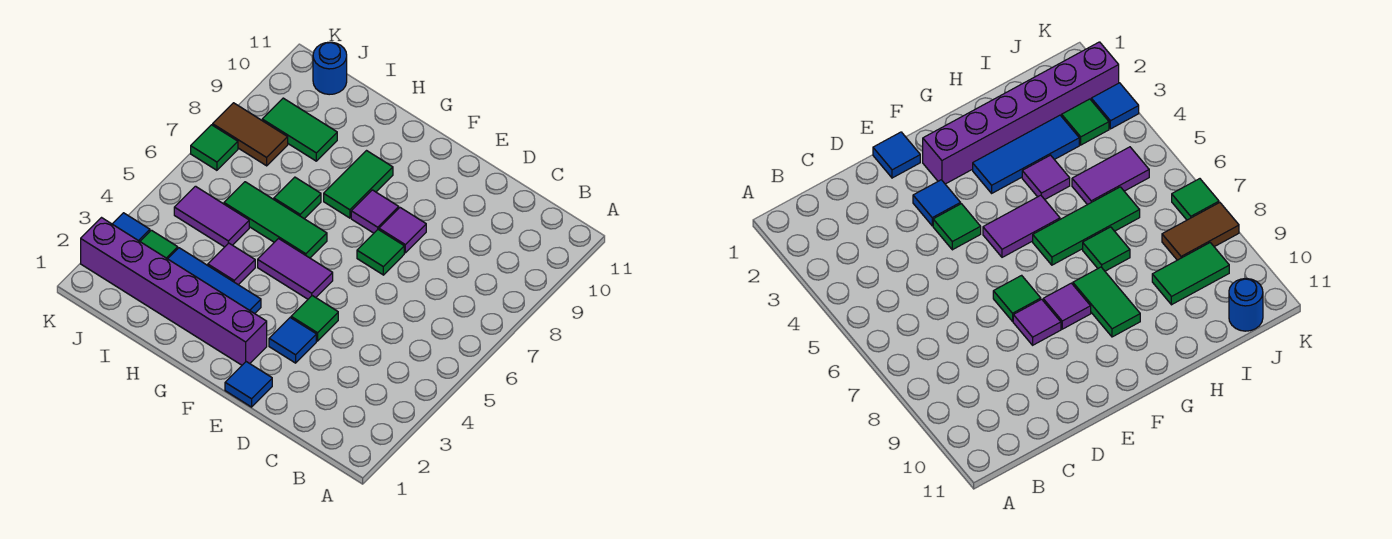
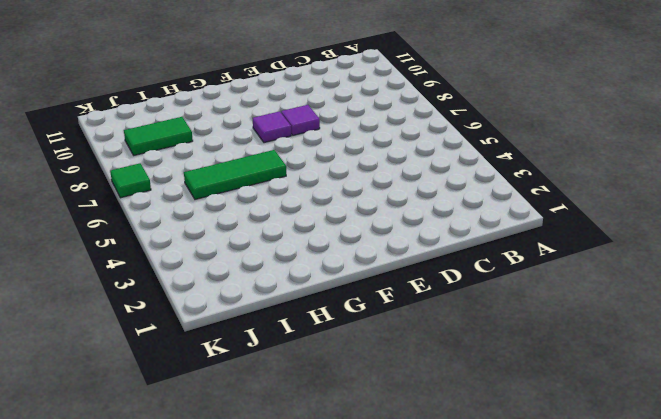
none -> blue tile E1 level 1
none -> blue tile E3 level 1
none -> green tile E4 level 1

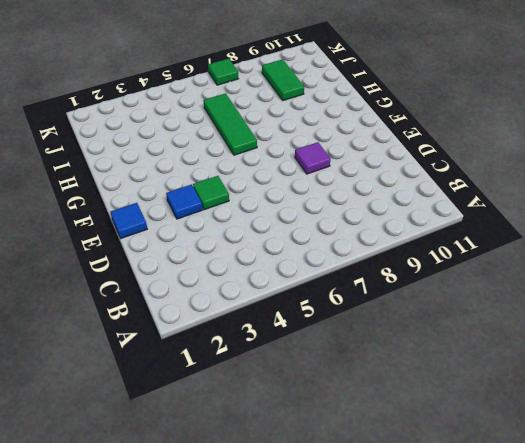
none -> green tile E7 level 1
none -> purple brick F2:K2 level 1
none -> purple tile F5:G5 level 1

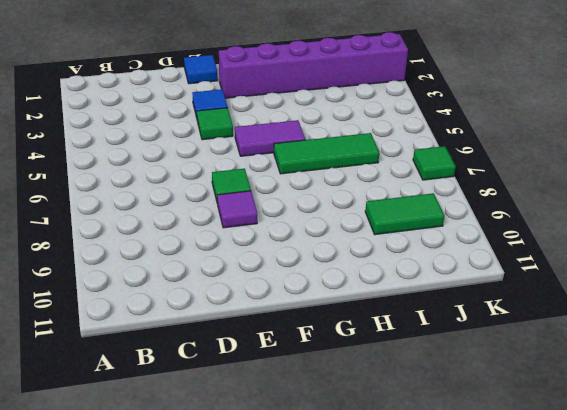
none -> purple tile F8 level 1
none -> blue tile G3:I3 level 1
none -> green tile G8:G9 level 1

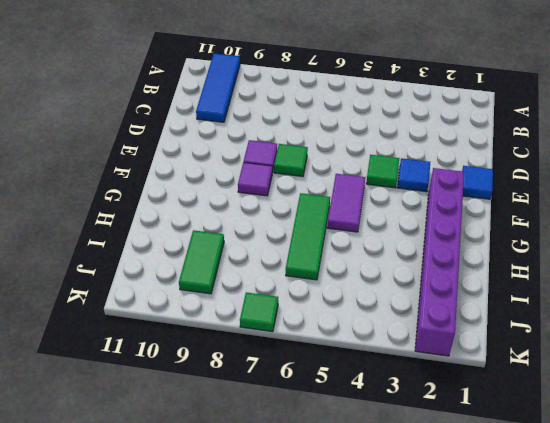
blue tile A10:C10 level 1 -> blue tile G3:I3 level 1
none -> green tile G8:G9 level 1
none -> purple tile H4 level 1
none -> green tile H7 level 1

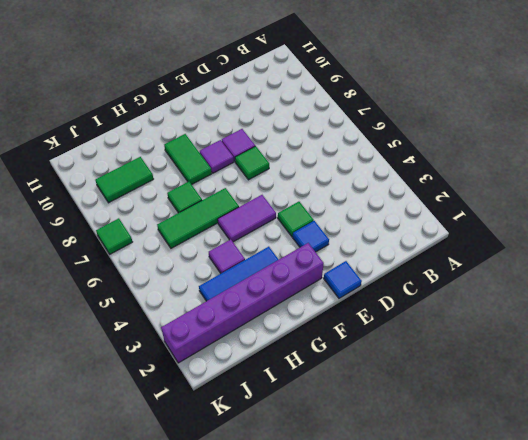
none -> purple tile I5:J5 level 1
none -> green tile J3 level 1
none -> brown tile J8:K8 level 1

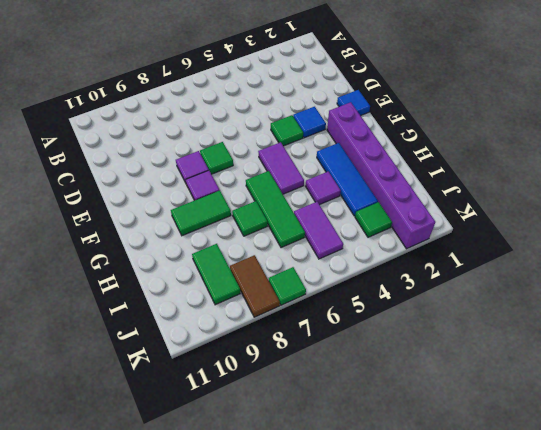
none -> blue round brick J11 level 1
none -> blue tile K3 level 1

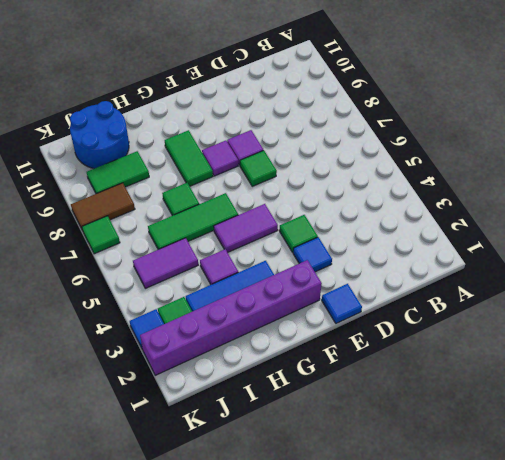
blue round brick I10:J11 level 1 -> blue round brick J11 level 1

